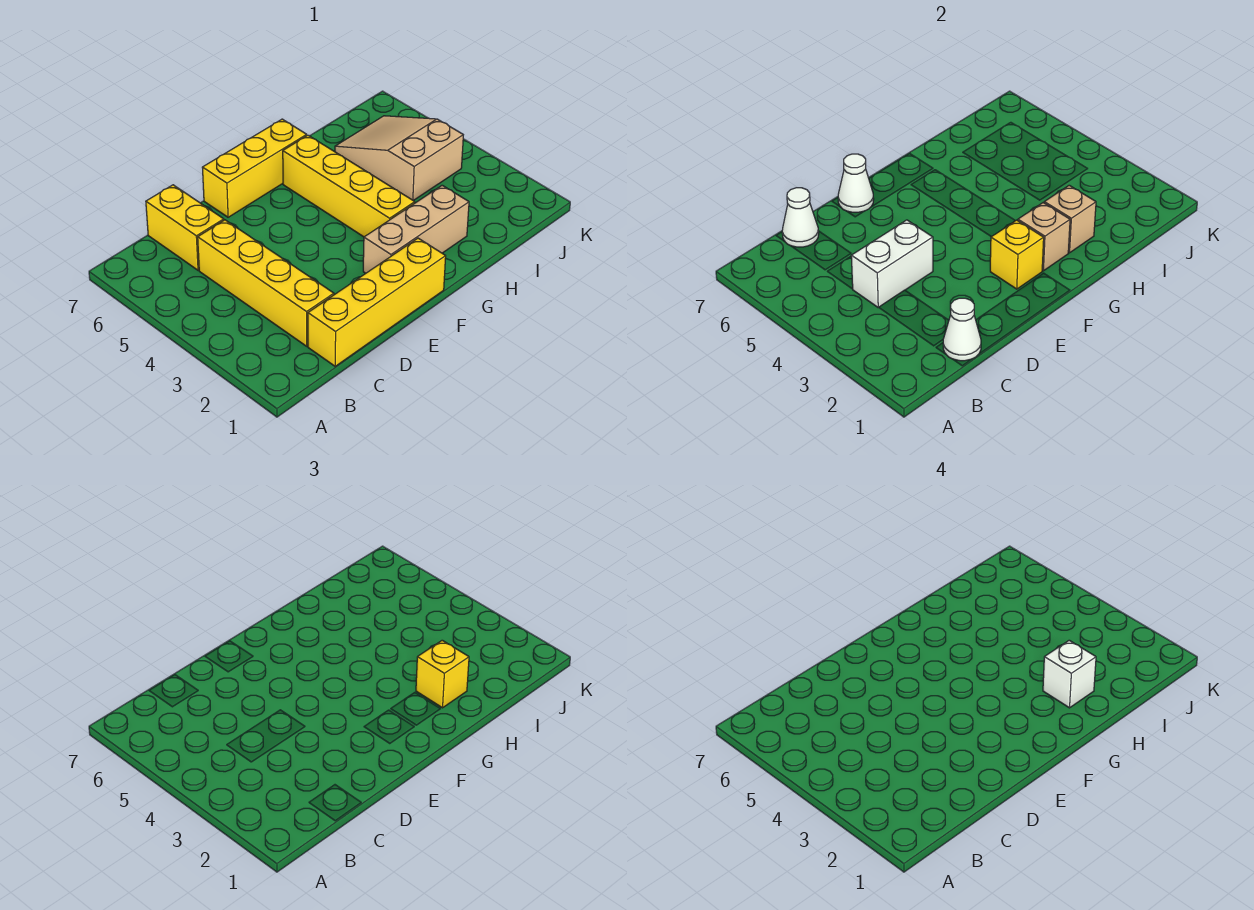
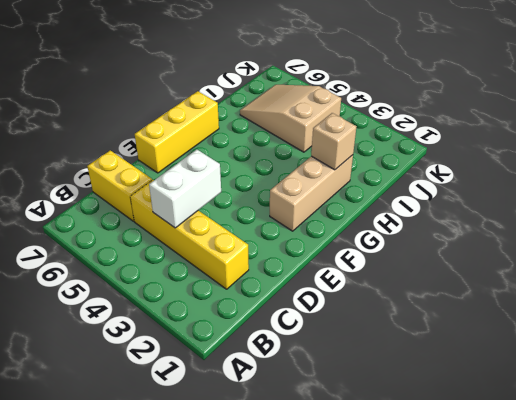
none -> yellow brick C1:F1 level 1
none -> yellow brick G3:G6 level 1
none -> white cone C1 level 2

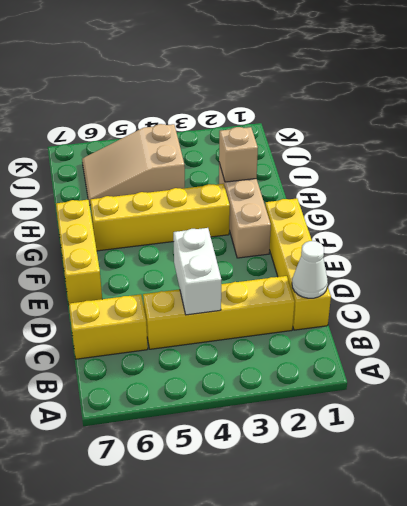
none -> white cone C7 level 2
none -> white cone E7 level 2
none -> yellow brick F2 level 2

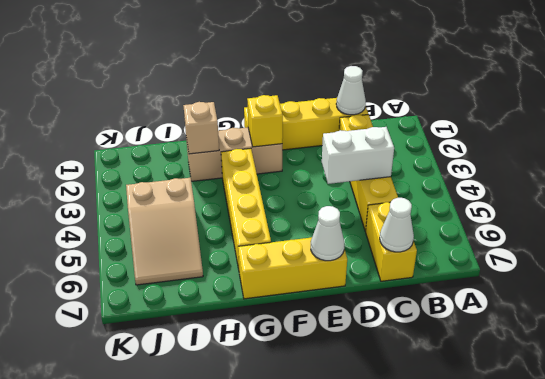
none -> tan brick G2 level 2
none -> yellow brick H2 level 3
none -> white brick H2 level 4

